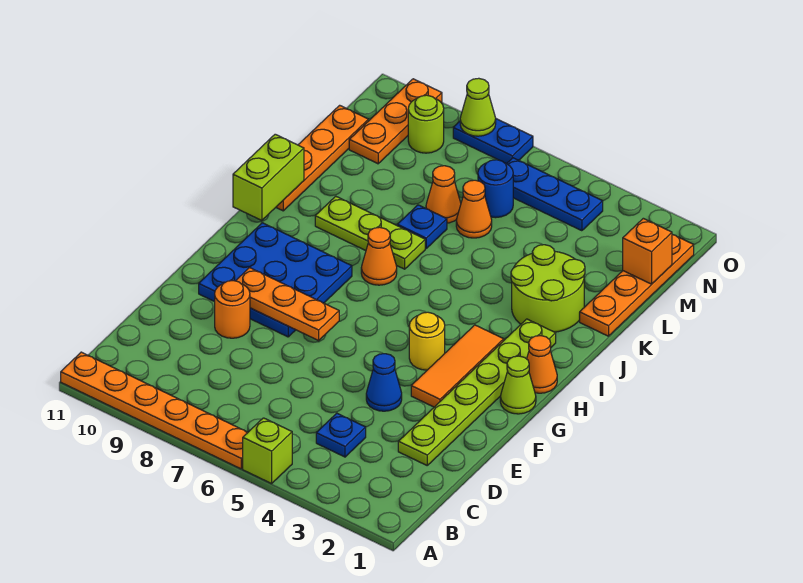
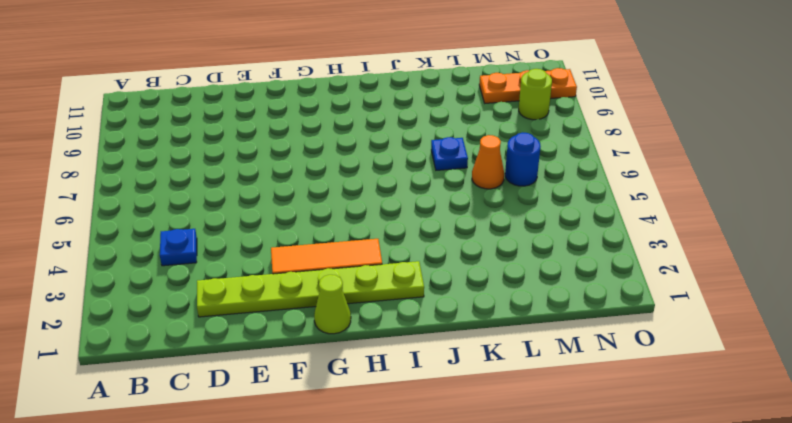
none -> lime brick A5 level 1
none -> orange plate A6:A11 level 1
none -> blue cone E4 level 1

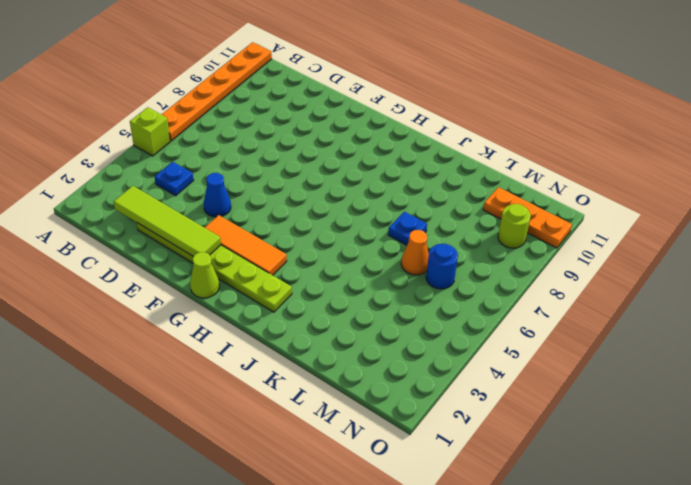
lime tile C2:F2 level 2 -> none
none -> orange round brick E9 level 1
none -> blue plate F8:H10 level 1
none -> yellow round brick G4 level 1

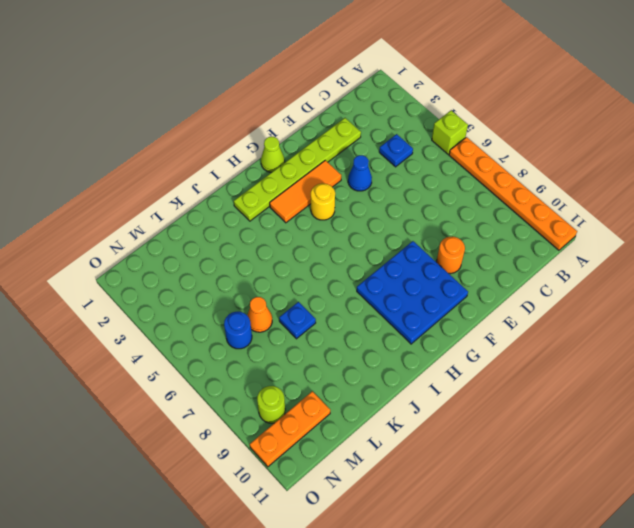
none -> orange cone H1 level 1
none -> orange cone I7 level 1
none -> lime round brick J2:K3 level 1

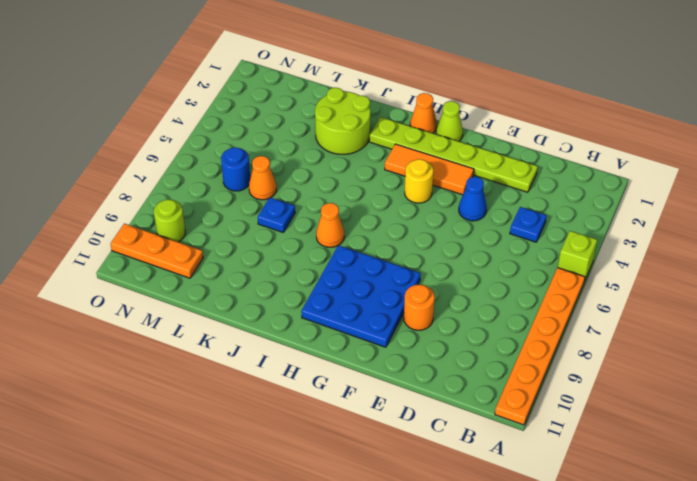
none -> lime plate J7:J9 level 1
none -> orange plate J11:M11 level 1
none -> orange plate K1:N1 level 1

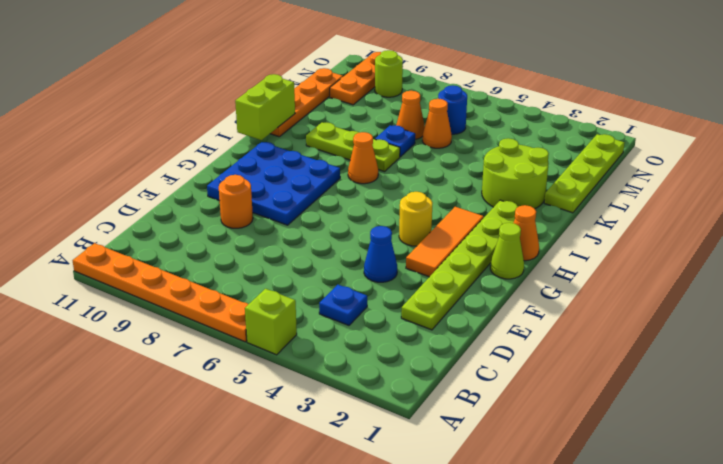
lime plate K1:N1 level 1 -> orange plate K1:N1 level 1
none -> blue plate N4:N6 level 1
none -> blue plate O7:O8 level 1
none -> orange plate F7:F9 level 2

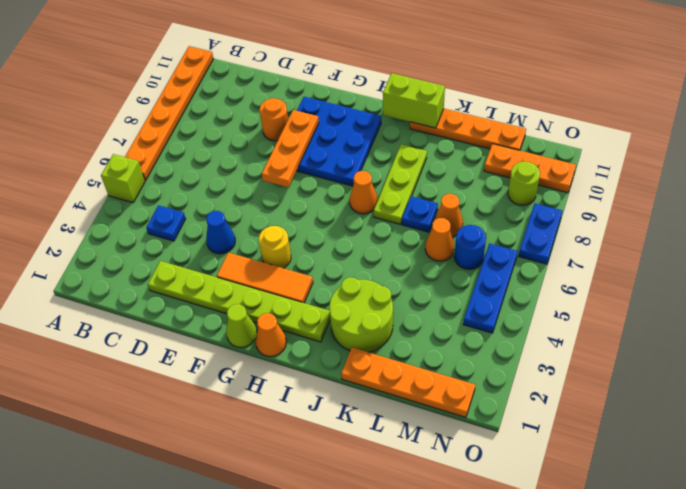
none -> orange brick M1 level 2
none -> lime cone O8 level 2

